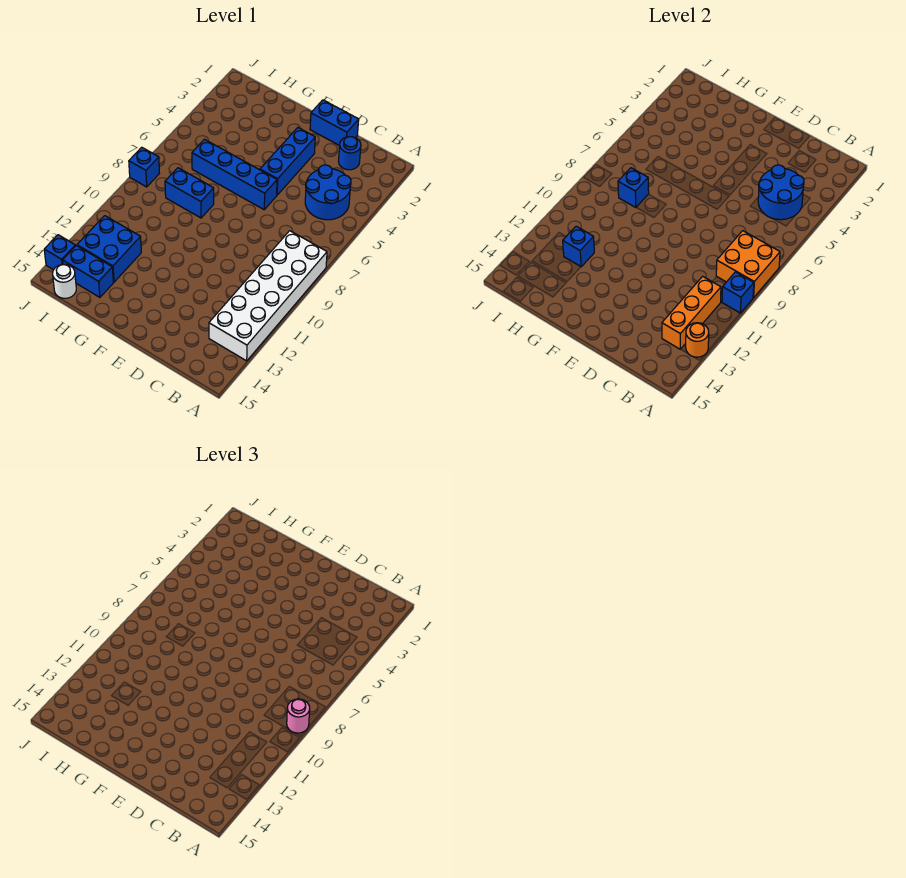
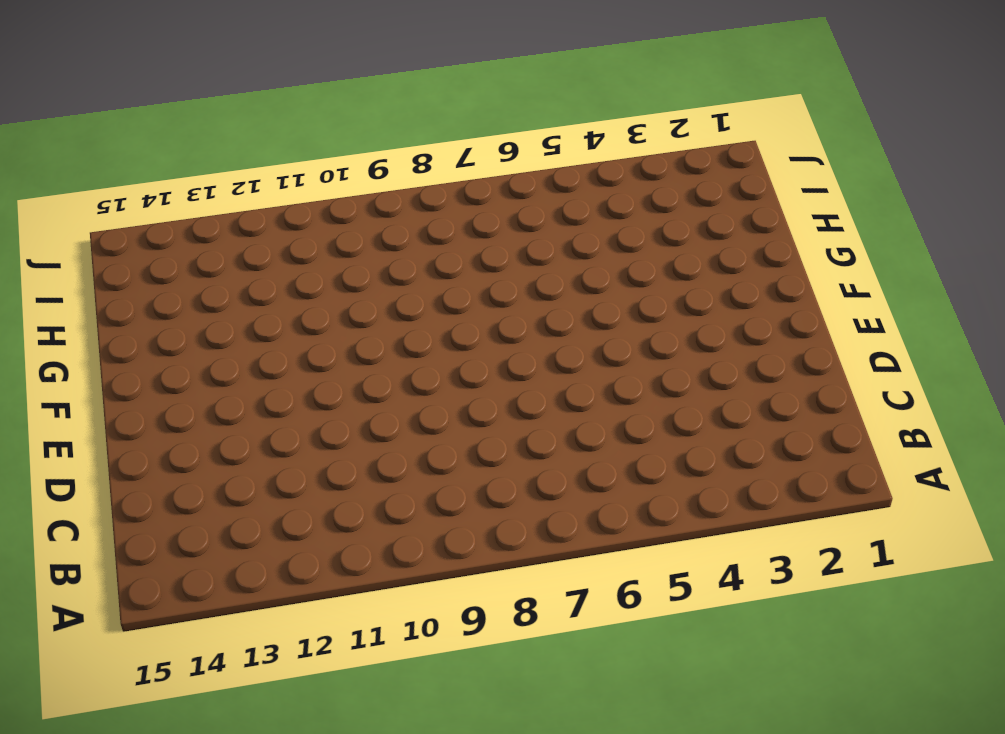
none -> white brick A8:B13 level 1
none -> blue round brick B4:C5 level 1
none -> blue round brick C2 level 1

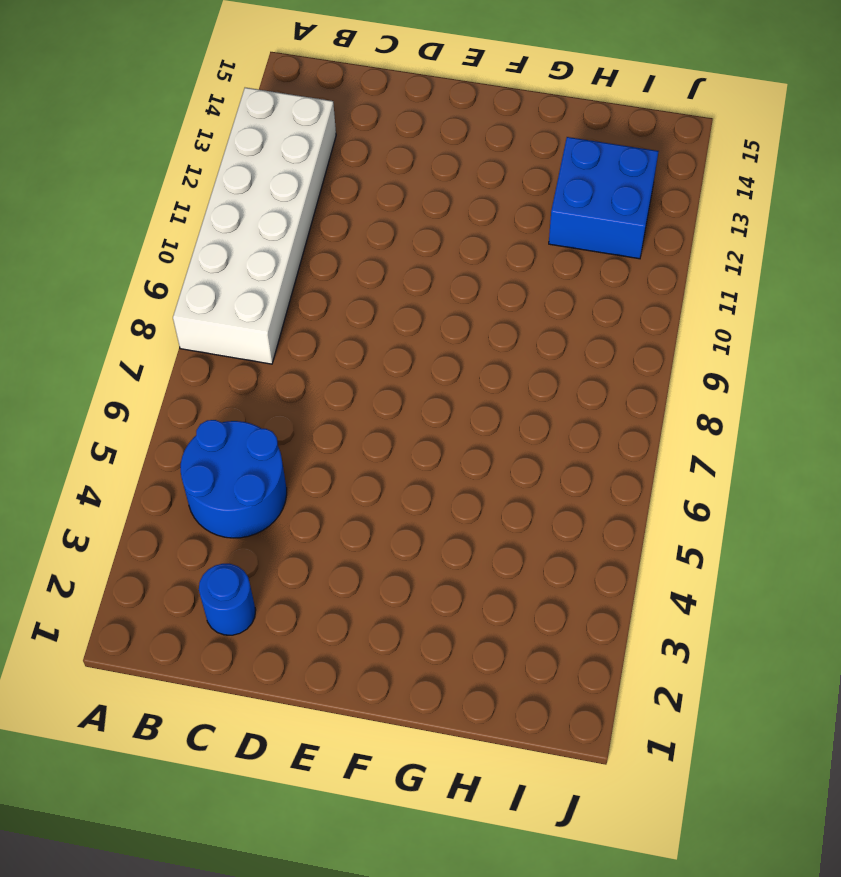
none -> blue brick D1:E1 level 1
none -> blue brick E3:E5 level 1
none -> blue brick E6:H6 level 1

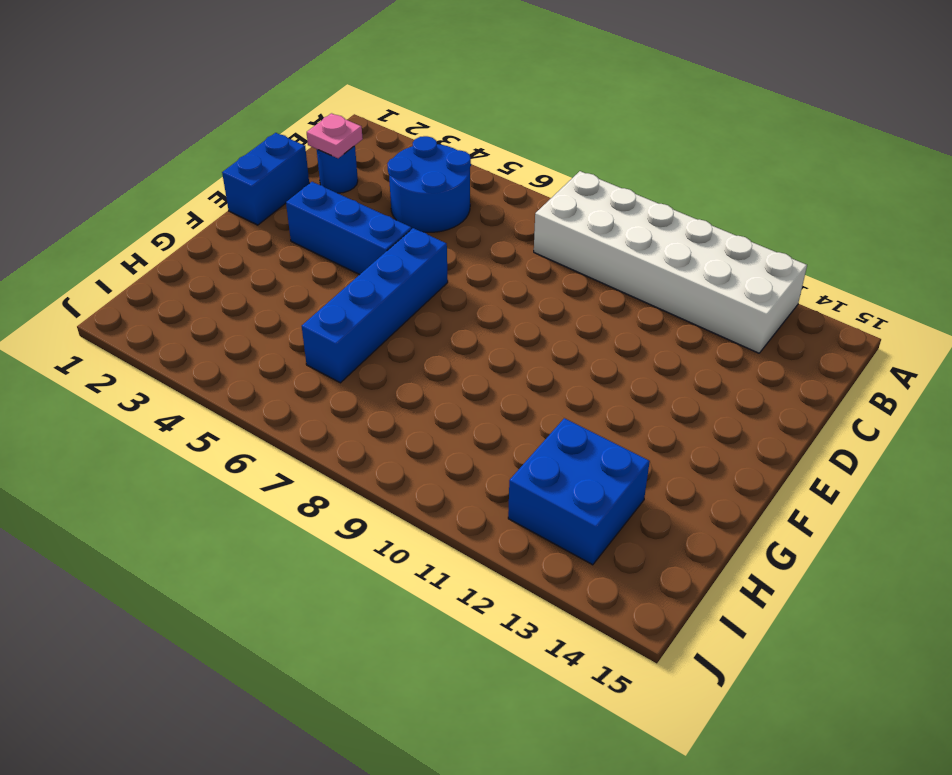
pink plate C2 level 2 -> none
none -> blue brick G8:H8 level 1
none -> blue brick H14:I14 level 1
none -> white round brick I15 level 1

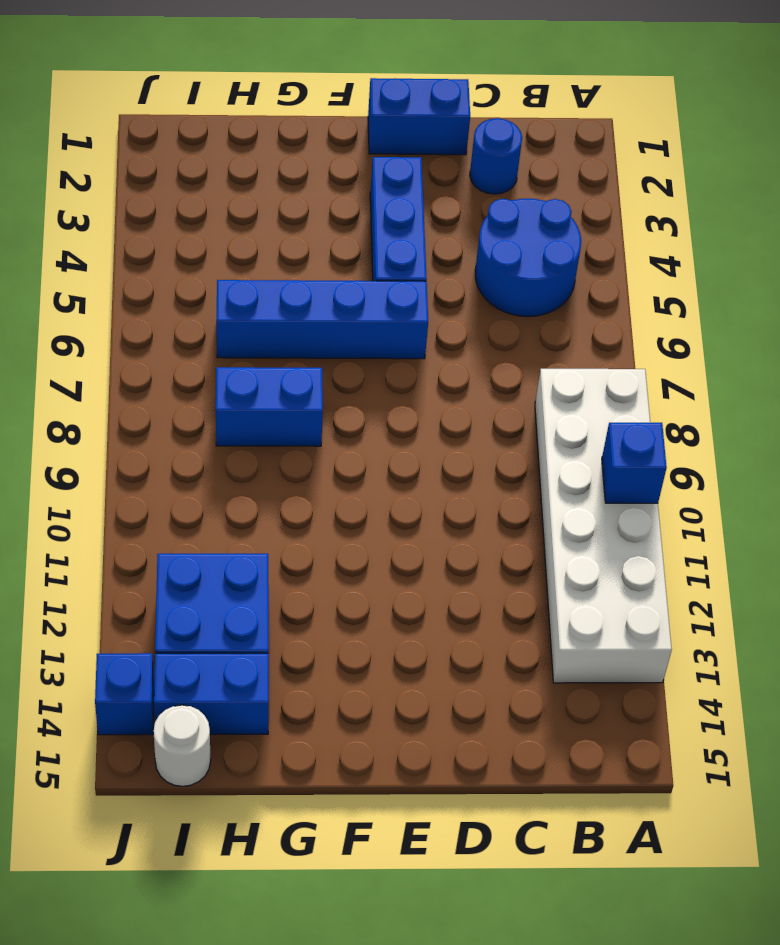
none -> blue brick J8 level 1
none -> orange brick A8:B9 level 2
none -> orange round brick A13 level 2

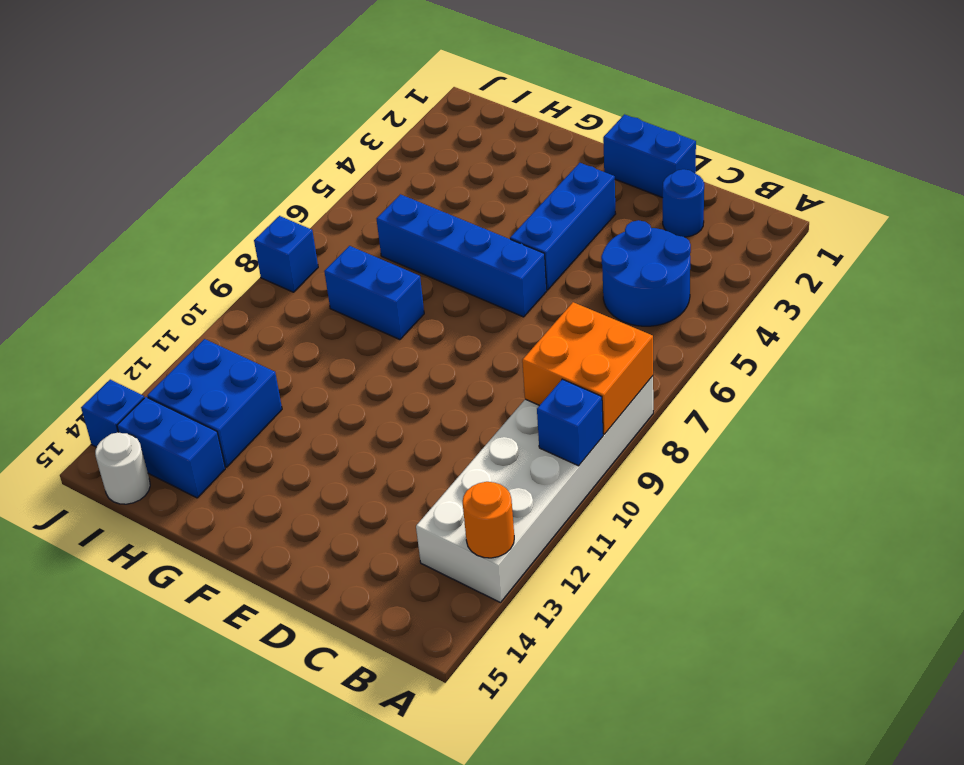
none -> blue round brick B4:C5 level 2
none -> orange brick B11:B13 level 2
none -> blue brick H8 level 2

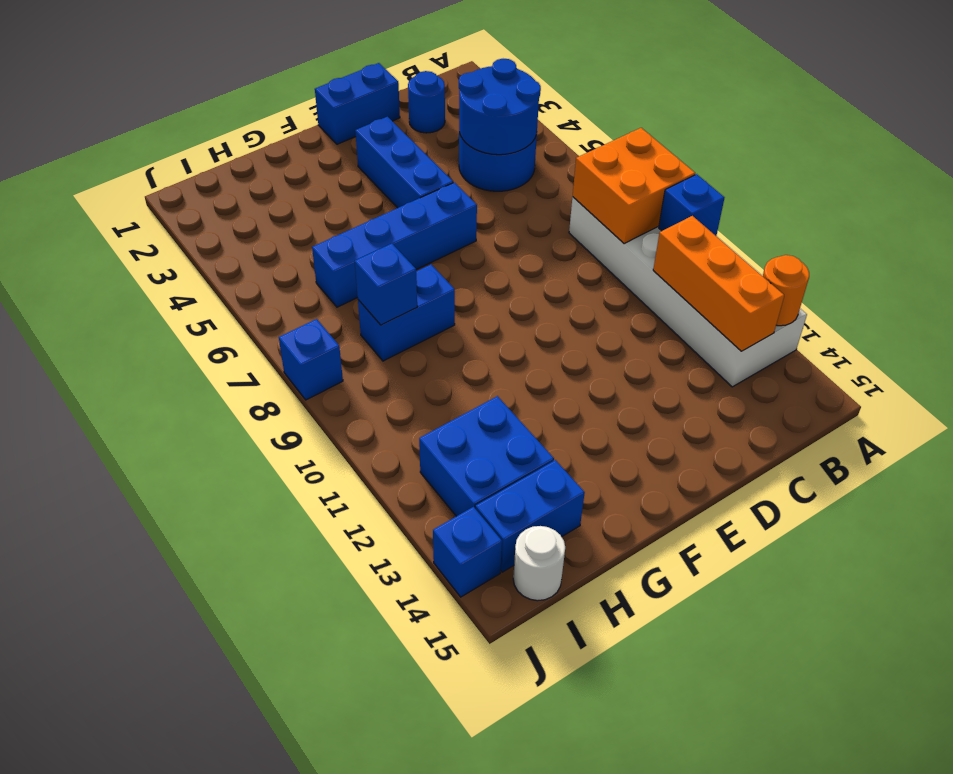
none -> blue brick H12 level 2
none -> pink round brick A9 level 3

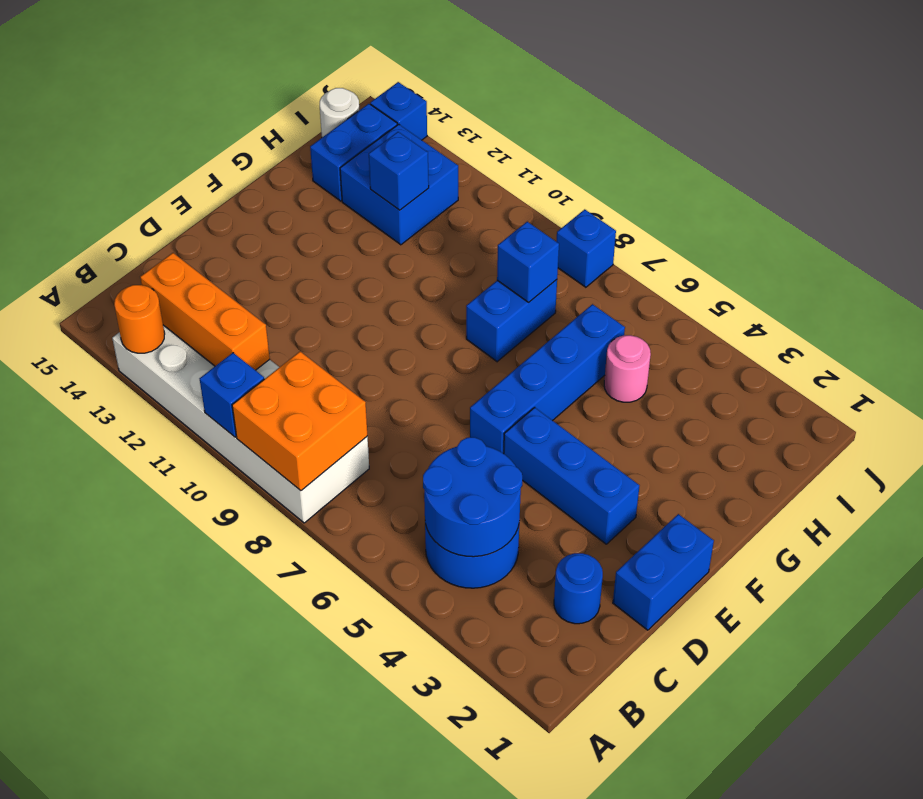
pink round brick H5 level 1 -> pink round brick A9 level 3

